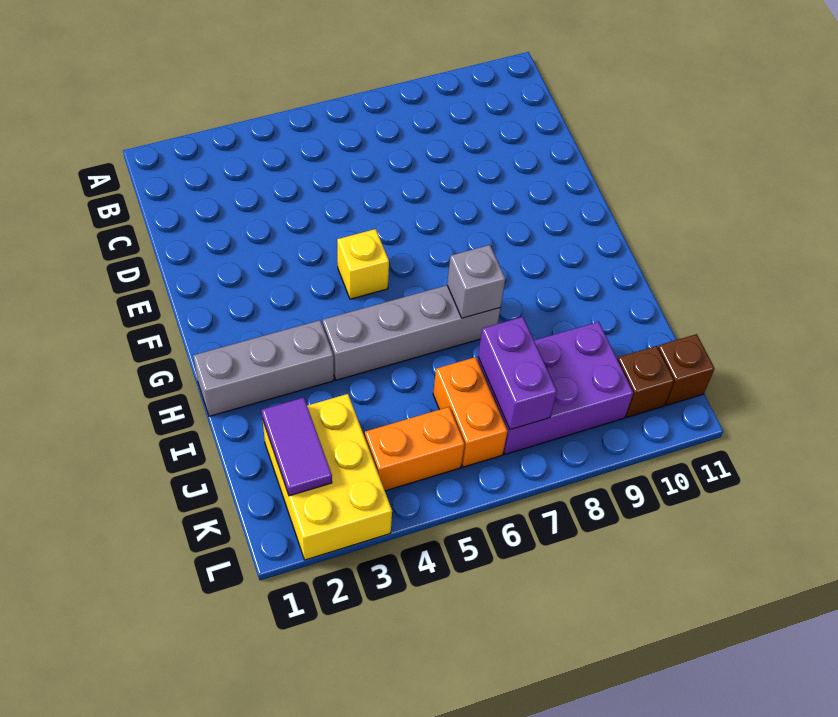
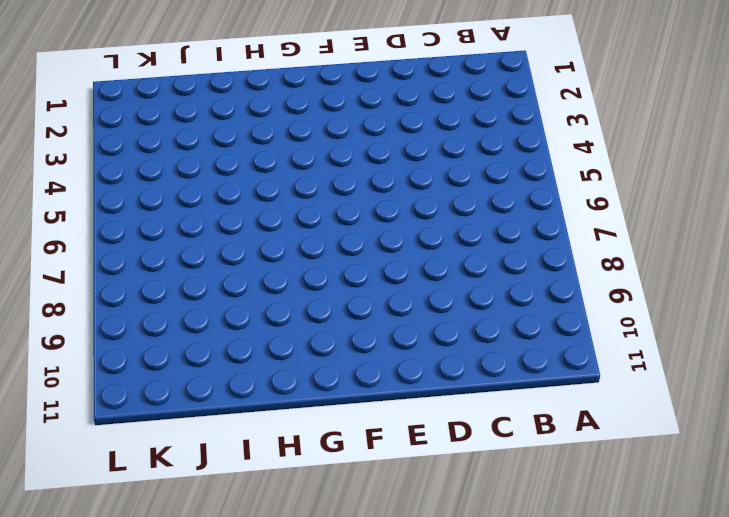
none -> yellow brick F5 level 1
none -> grey brick H1:H3 level 1
none -> grey brick H4:H7 level 1

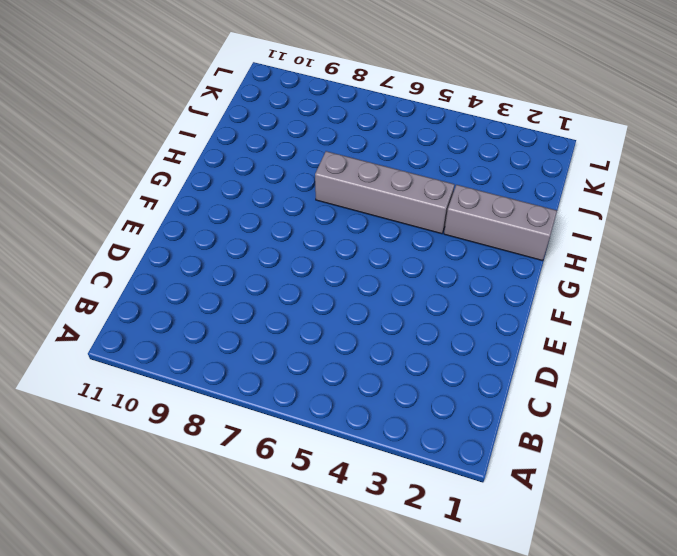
none -> yellow brick F5 level 1
none -> yellow brick J2:L3 level 1
none -> orange brick J6:K6 level 1

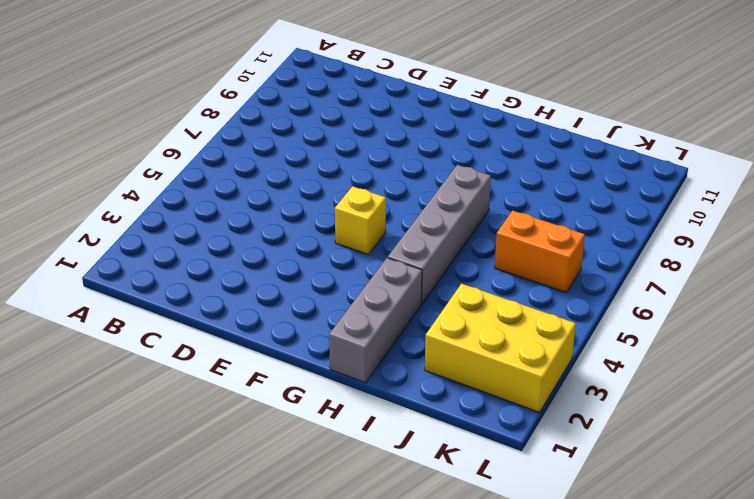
none -> purple brick J7:K9 level 1
none -> orange brick K4:K5 level 1
none -> brown brick K10 level 1

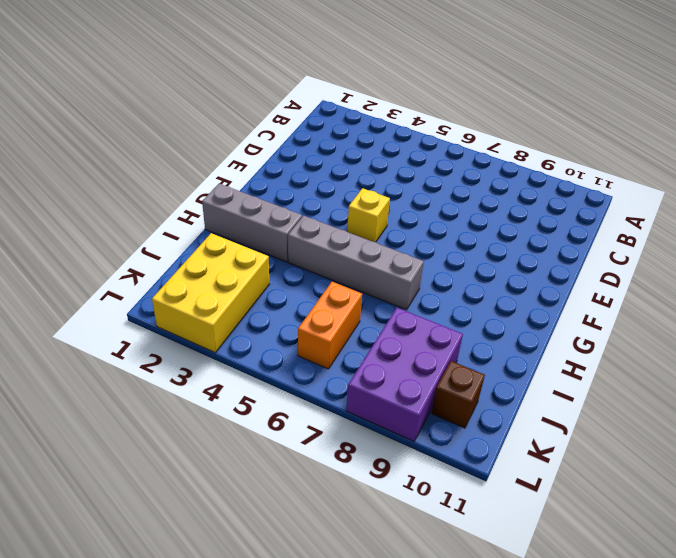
purple brick J8:L9 level 1 -> purple brick J7:K9 level 1
none -> orange brick K4:K5 level 1
none -> brown brick K11 level 1
none -> grey brick H7 level 2

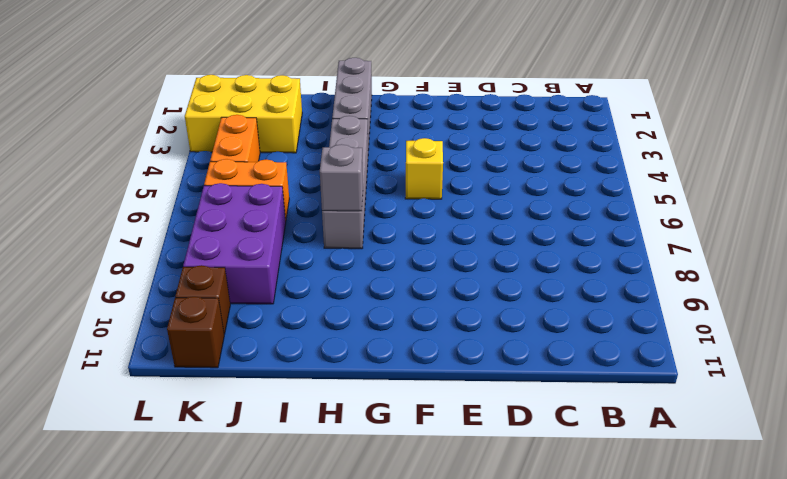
none -> purple tile J2:K2 level 2
none -> purple brick J7:K7 level 2

